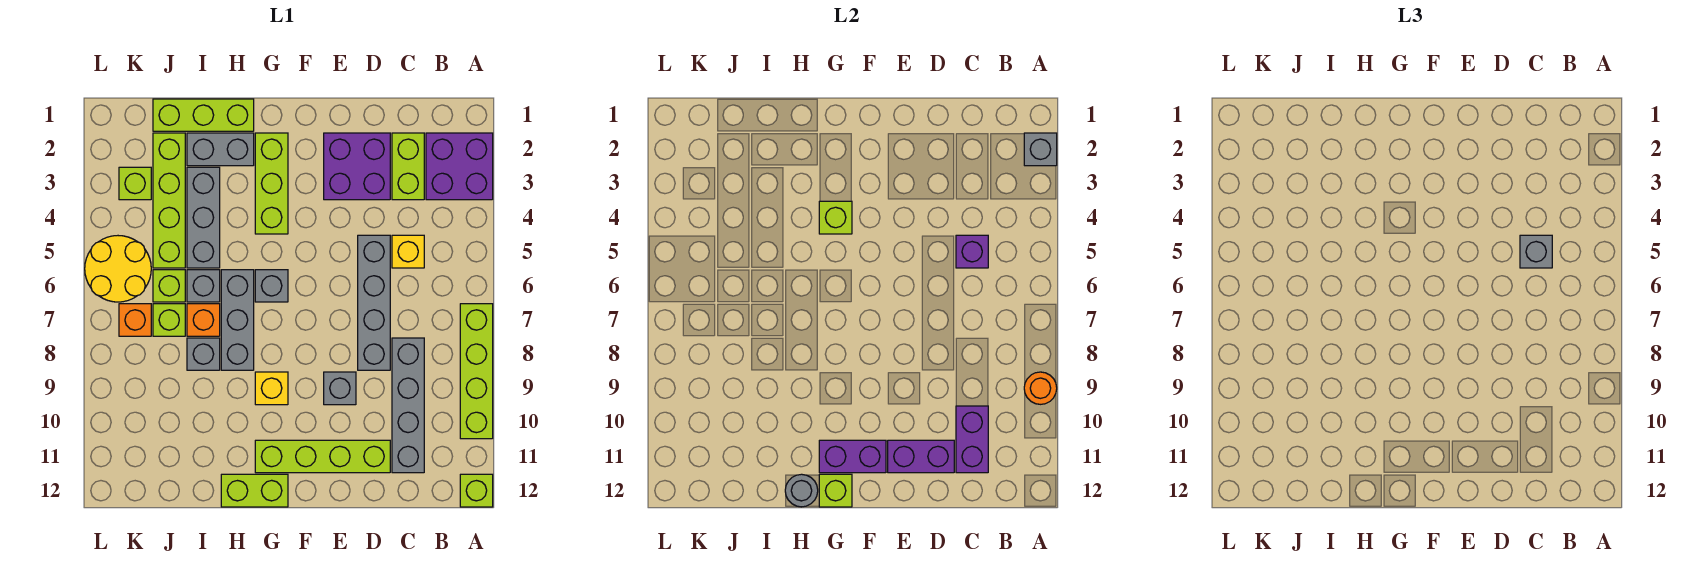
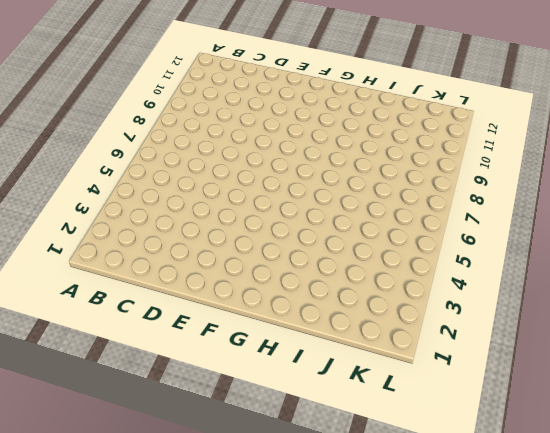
none -> purple brick A2:B3 level 1
none -> lime brick A7:A10 level 1
none -> lime brick A12 level 1
none -> lime brick C2:C3 level 1

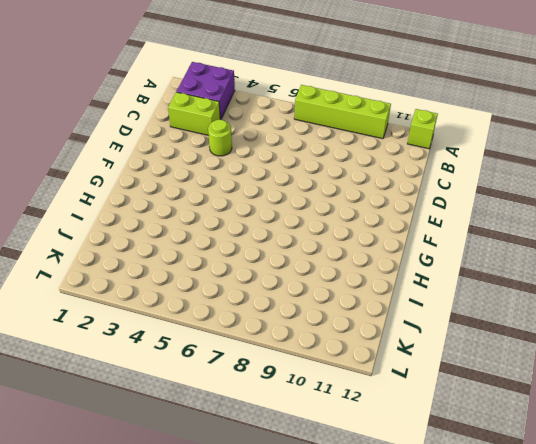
lime round brick D4 level 1 -> none
none -> yellow brick C5 level 1
none -> grey brick C8:C11 level 1
none -> purple brick D2:E3 level 1
none -> grey brick D5:D8 level 1

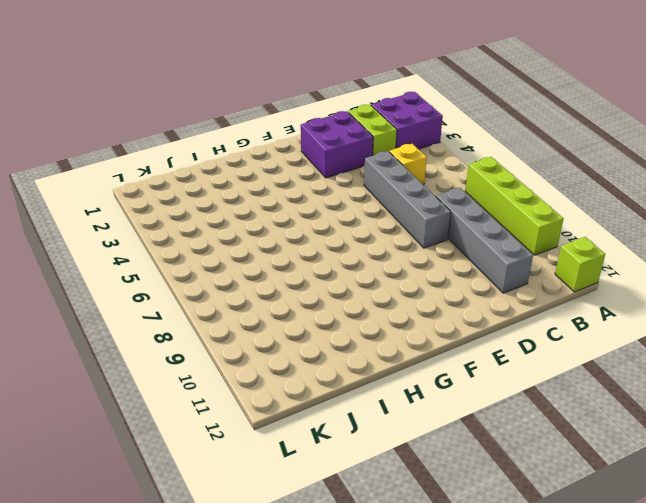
none -> lime brick D11:G11 level 1
none -> grey brick E9 level 1
none -> lime brick G2:G4 level 1
none -> grey brick G6 level 1

